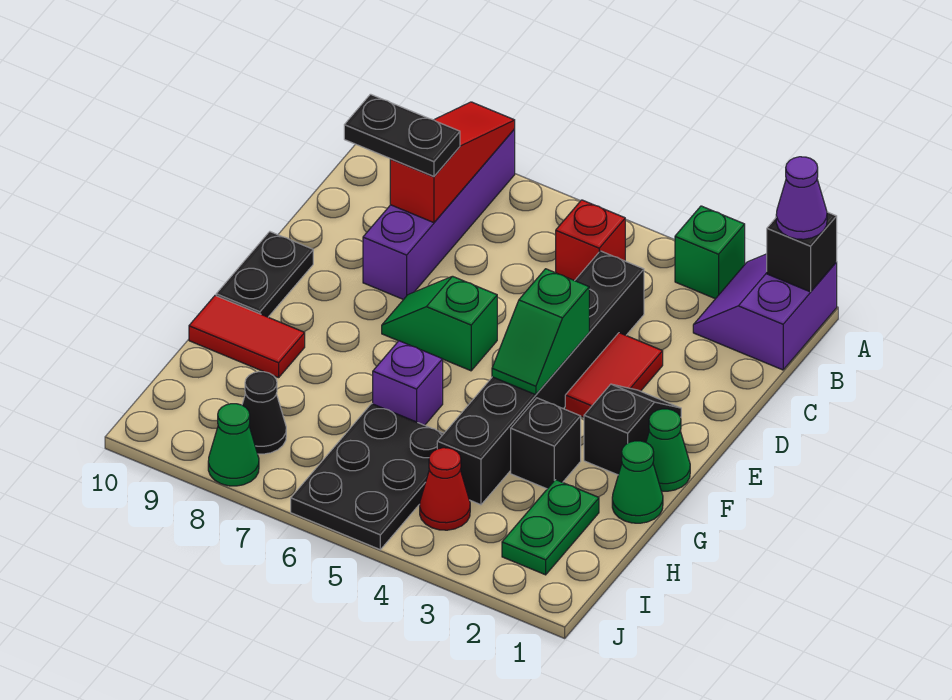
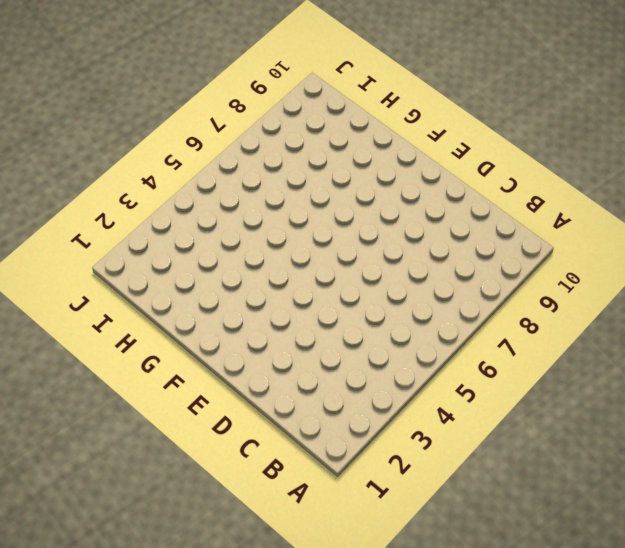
none -> purple slope A1:B2 level 1 top 1
none -> green brick A3 level 1
none -> purple brick A8:D8 level 1

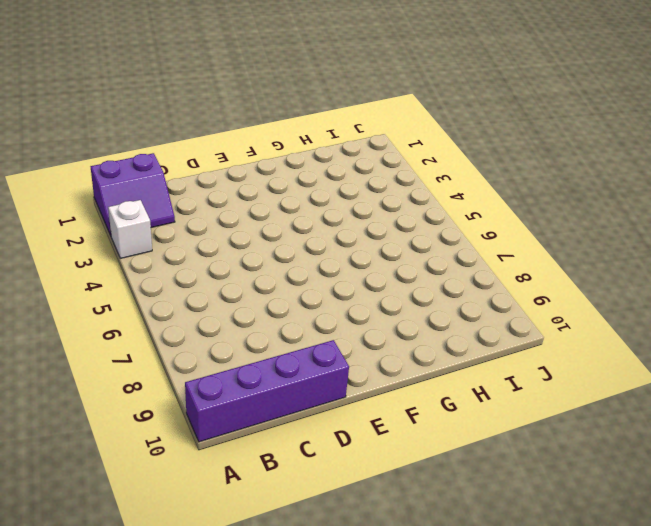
white brick A3 level 1 -> green brick A3 level 1
purple brick A10:D10 level 1 -> purple brick A8:D8 level 1
none -> red brick B5 level 1
none -> black brick C4:H4 level 1
none -> red tile D3:E3 level 1

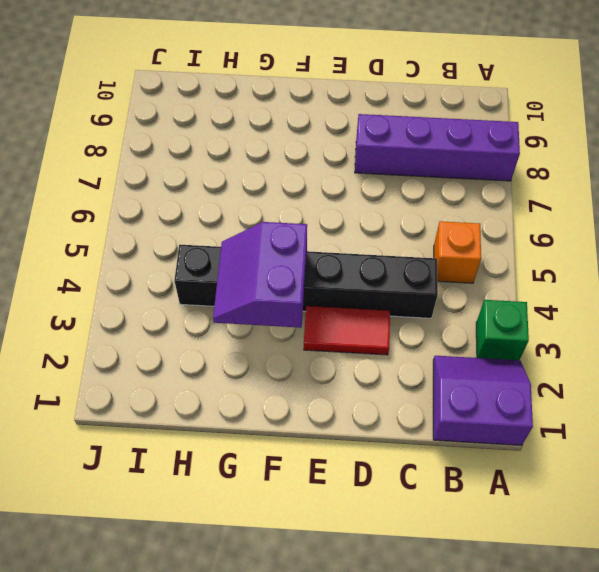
orange brick B5 level 1 -> red brick B5 level 1
purple slope F3:G4 level 2 top F -> green slope E4:F4 level 2 top E
none -> black slope E2:F2 level 1 top F
none -> green slope E6:E7 level 1 top 6
none -> black plate E10:F10 level 1

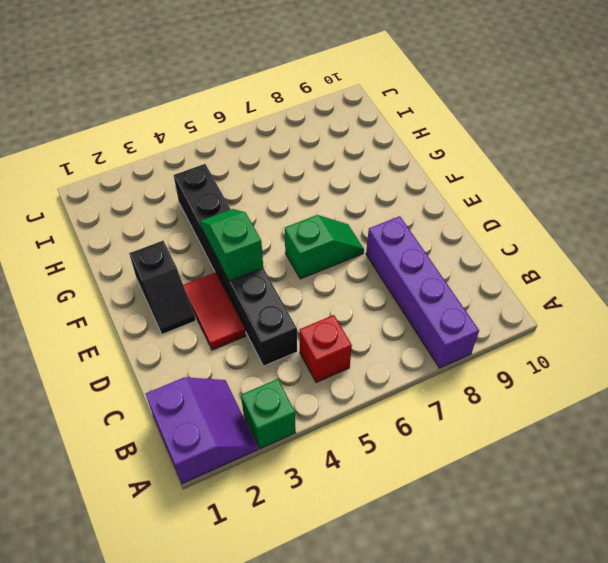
none -> black plate E10:F10 level 1
none -> green cone F1 level 1
none -> green cone G1 level 1

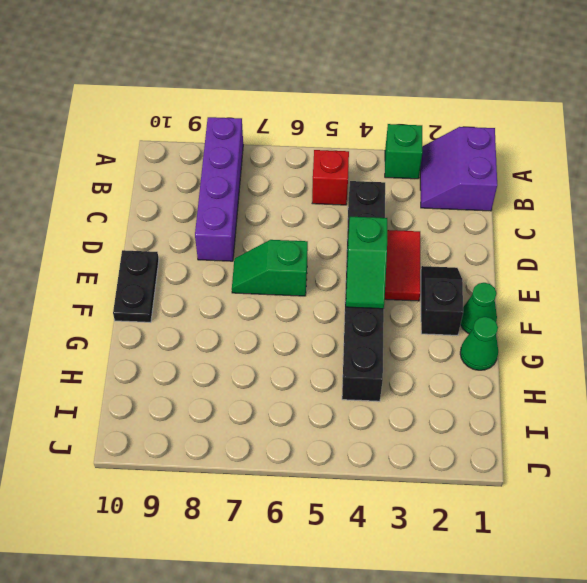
none -> black brick G3 level 1
none -> purple brick G6 level 1
none -> red tile G9:G10 level 1

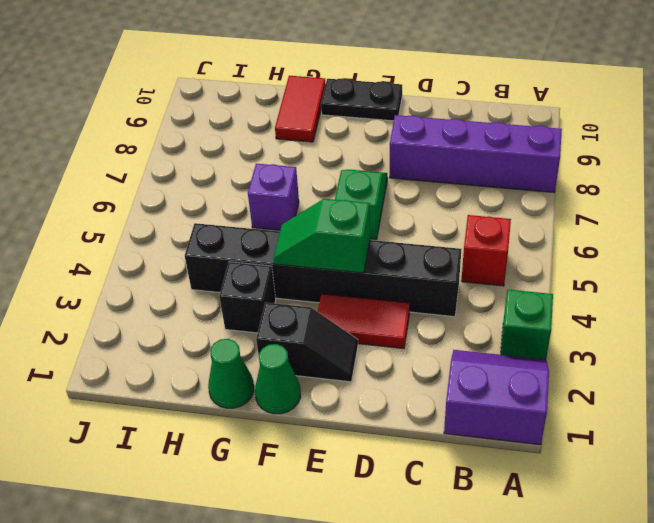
none -> green plate H2:I2 level 1
none -> black plate H5:J6 level 1
none -> red cone I4 level 1

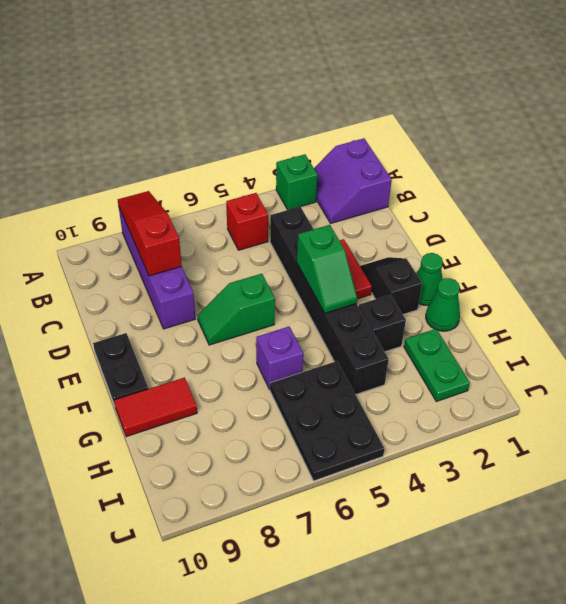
none -> red cone I4 level 1
none -> black cone I8 level 1
none -> green cone J8 level 1

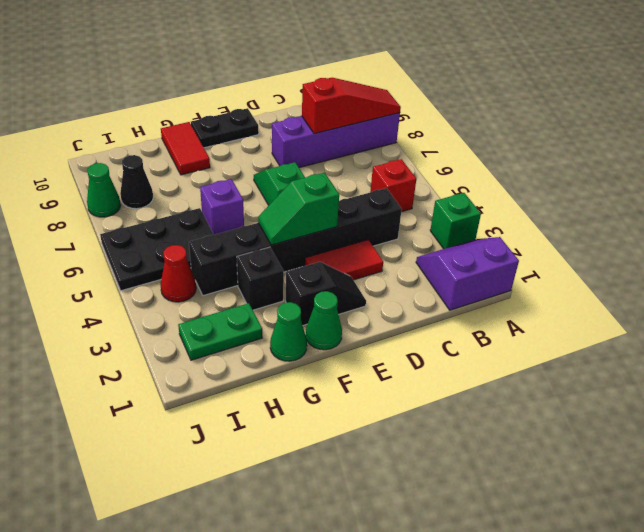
none -> black brick A1 level 2
none -> purple cone A1 level 3
none -> black plate C8:C9 level 3

